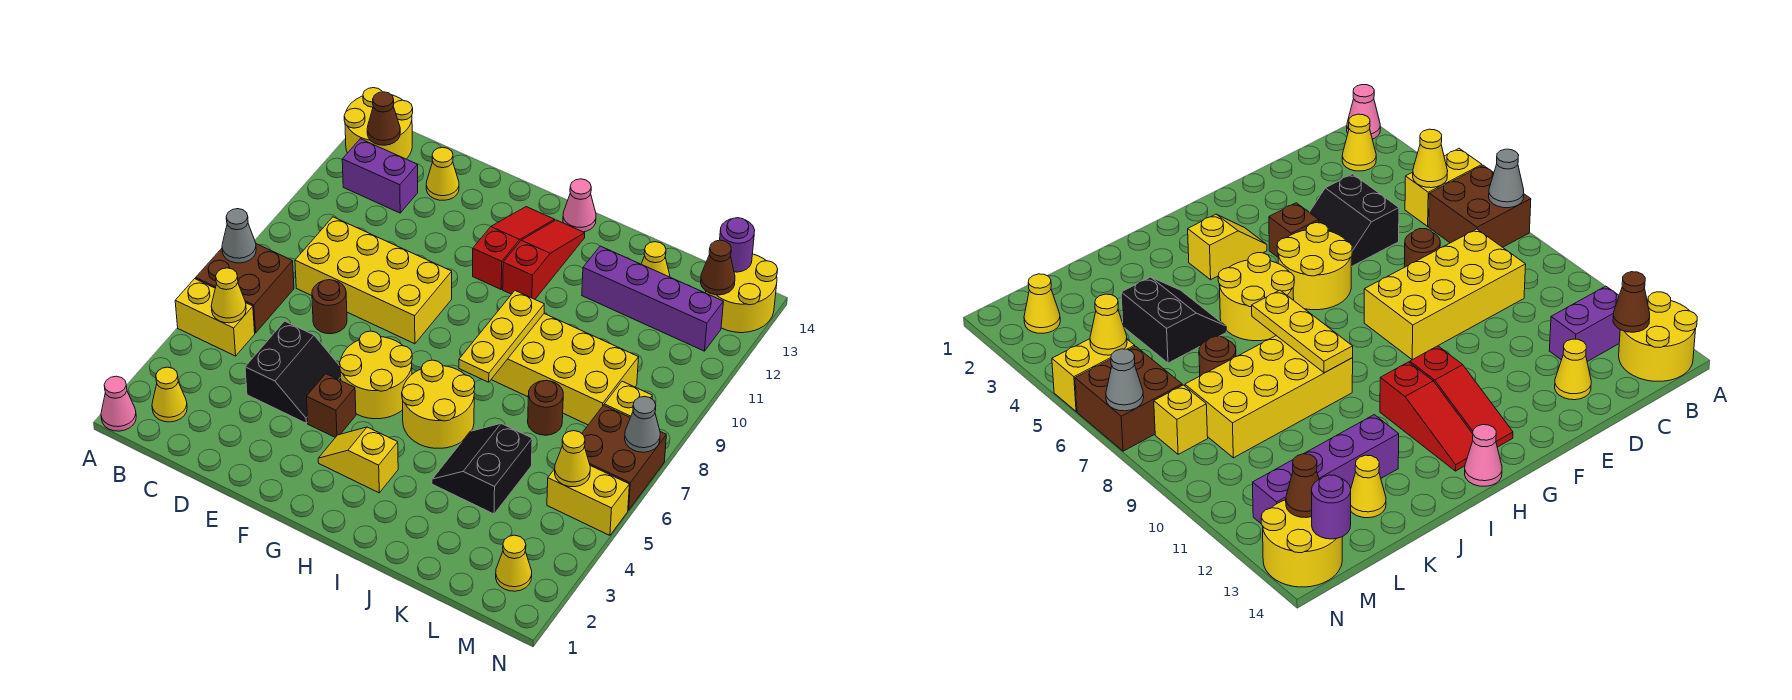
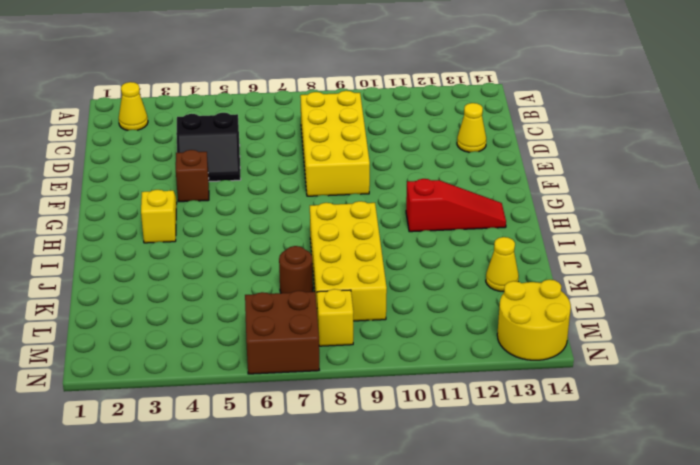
none -> pink cone A1 level 1
none -> yellow brick A5:B5 level 1
none -> brown brick A6:B7 level 1
none -> yellow round brick A13:B14 level 1

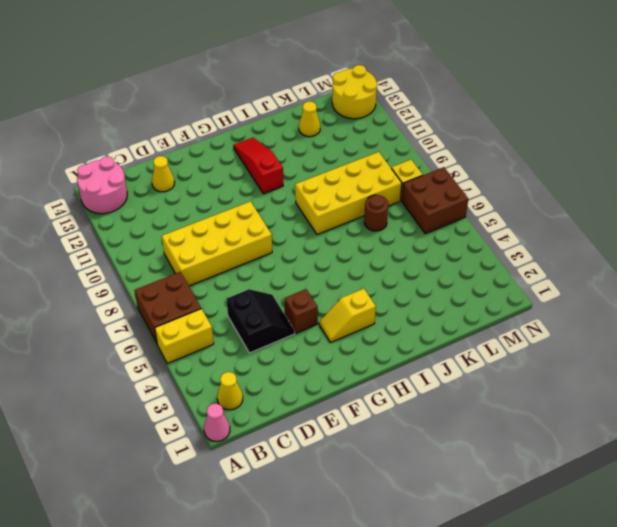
pink round brick A13:B14 level 1 -> yellow round brick A13:B14 level 1
none -> purple brick B12:C12 level 1
none -> brown round brick D7 level 1
none -> yellow round brick F5:G6 level 1
none -> red slope G11:G13 level 1 top 11

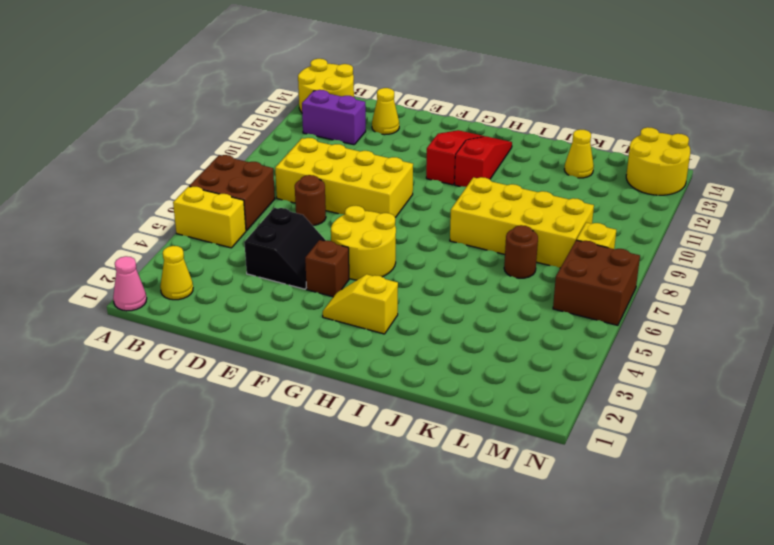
none -> yellow round brick H5:I6 level 1
none -> pink cone H14 level 1
none -> black slope J4:K5 level 1 top K
none -> purple brick J12:M12 level 1

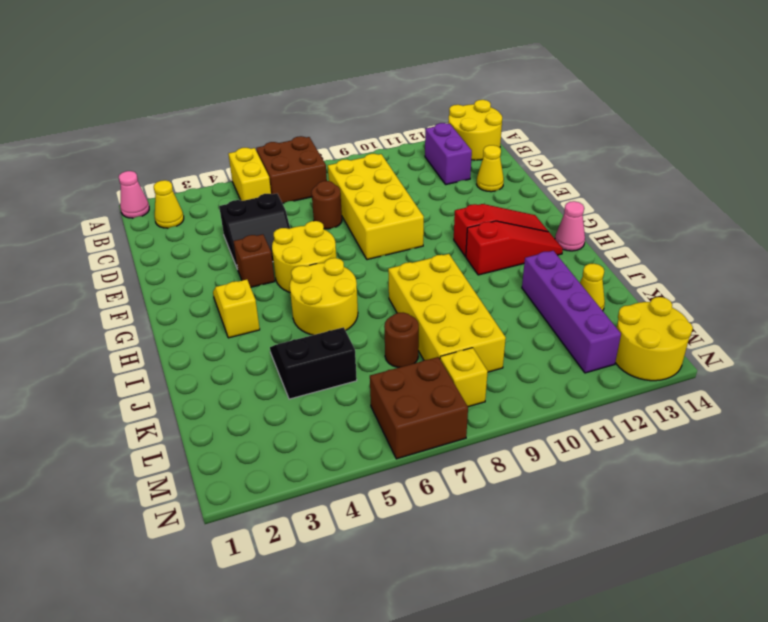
none -> yellow cone M2 level 1
none -> yellow brick M5:N5 level 1
none -> grey cone A7 level 2
none -> yellow cone B5 level 2

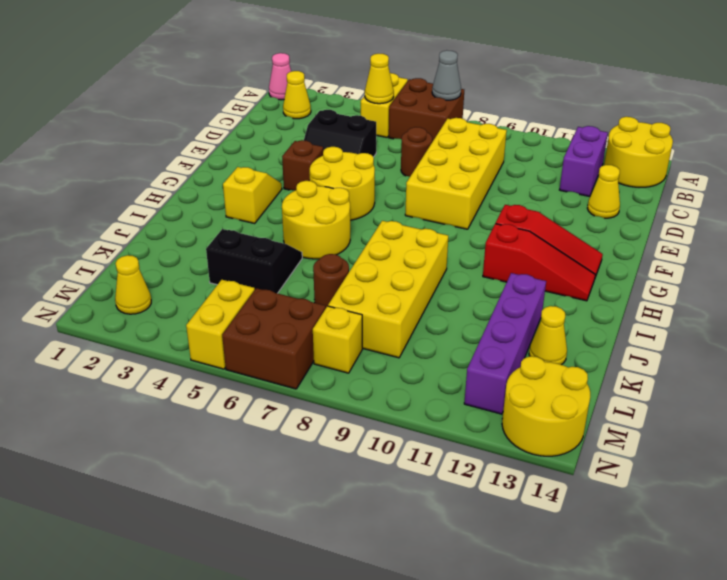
none -> pink cone H14 level 1
none -> brown cone B13 level 2
none -> yellow plate I7:I9 level 2
none -> yellow cone M5 level 2

